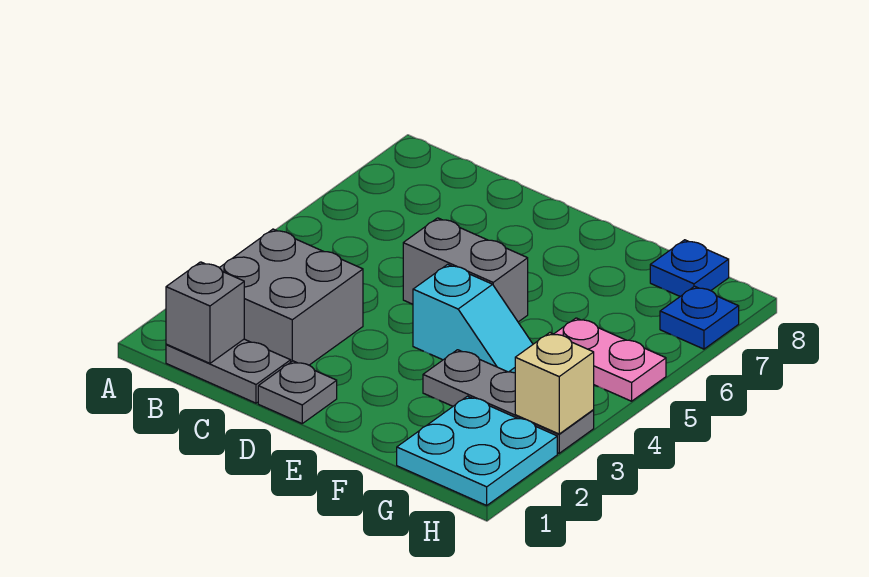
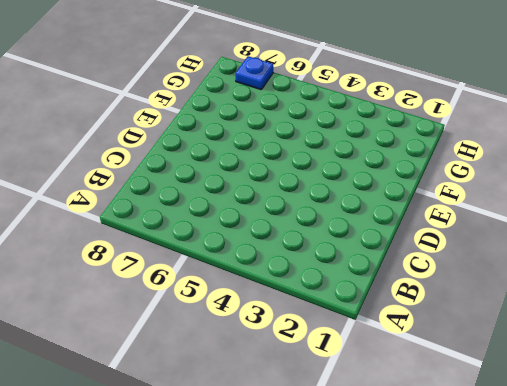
none -> grey plate B1:C1 level 1
none -> grey brick B2:C3 level 1
none -> grey plate D1 level 1

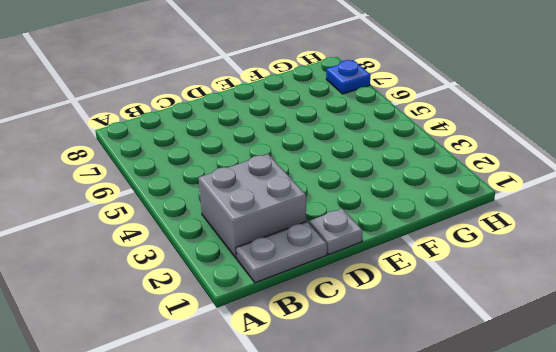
none -> grey brick D5:E5 level 1
none -> cyan slope E4:F4 level 1 top E
none -> grey plate F3:H3 level 1

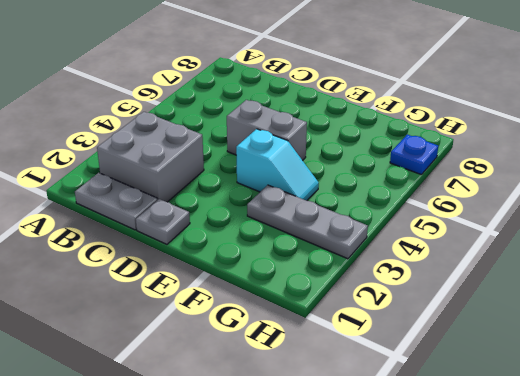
none -> cyan plate G1:H2 level 1
none -> pink plate G5:H5 level 1
none -> blue plate G8 level 1

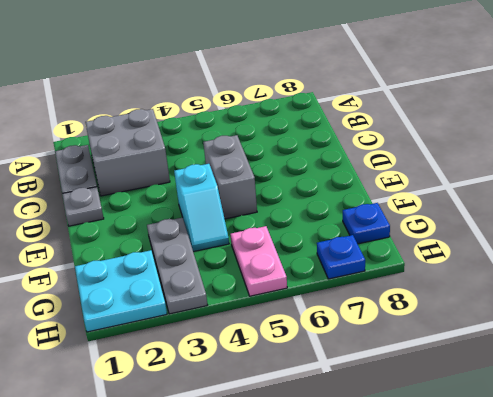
none -> grey brick B1 level 2
none -> tan brick H3 level 2

